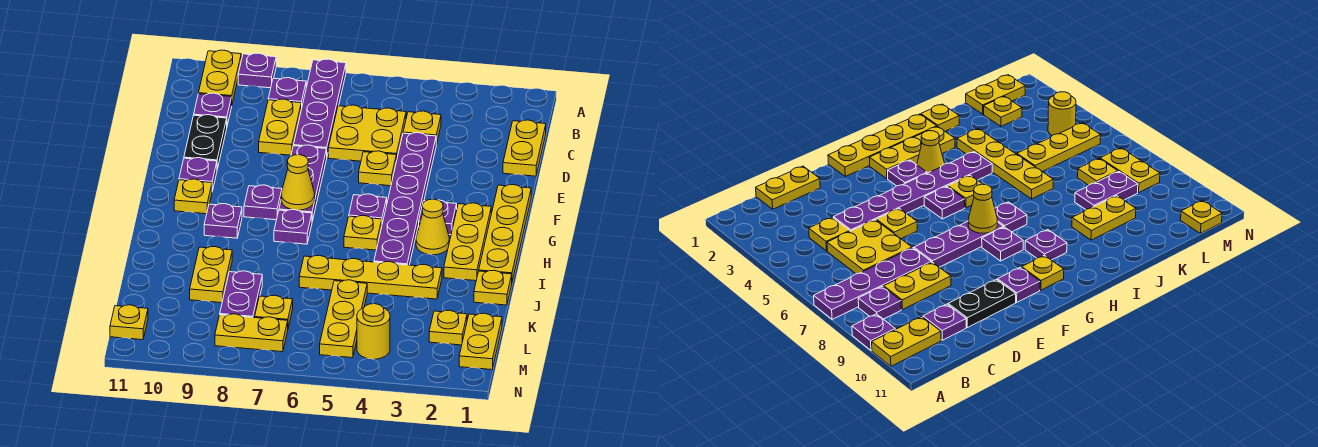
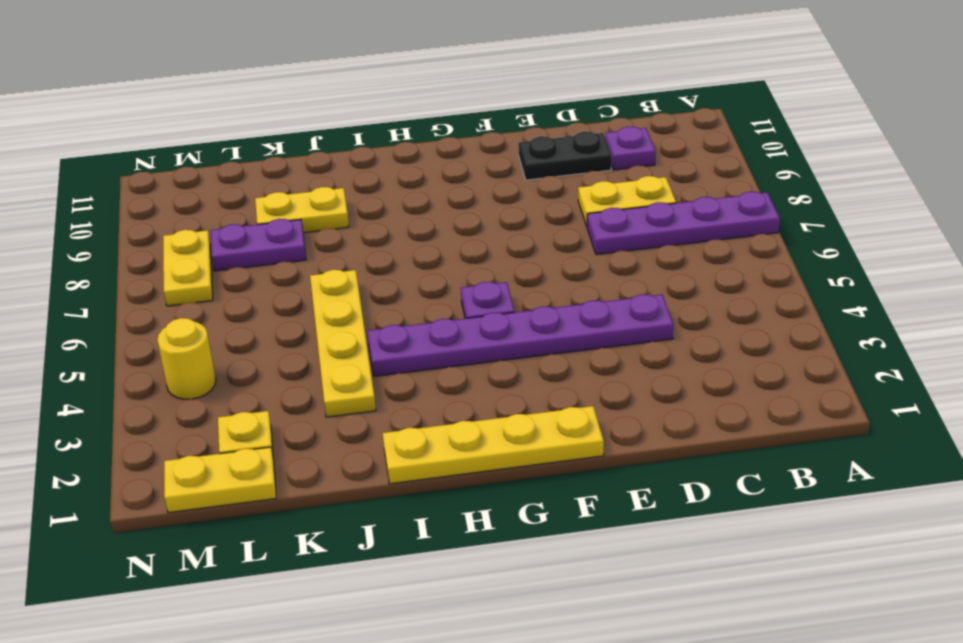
none -> purple plate A9 level 1
none -> yellow plate A10:B10 level 1
none -> purple plate B8 level 1
none -> yellow plate C1:D1 level 1

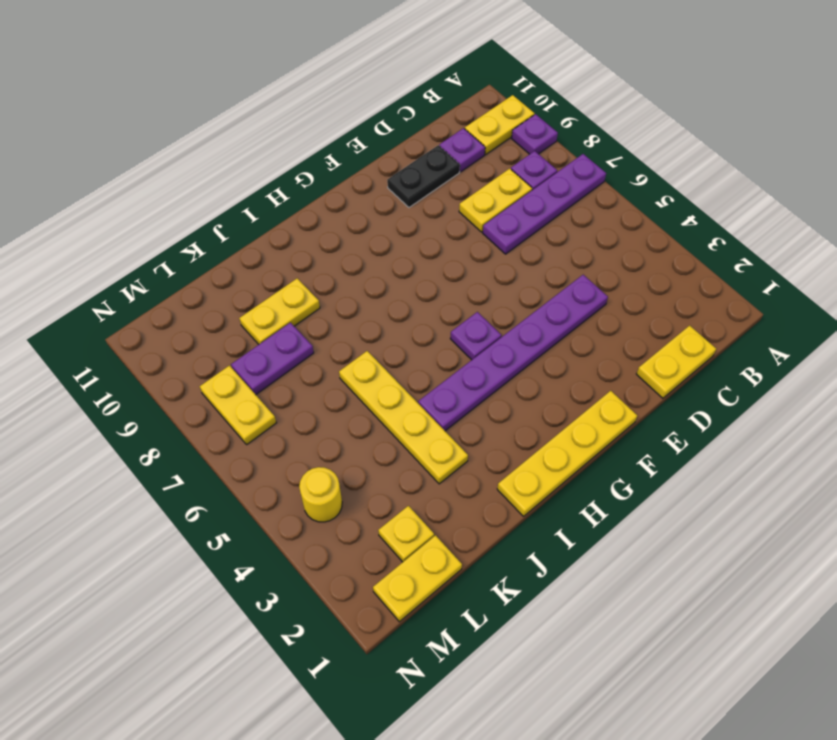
none -> yellow plate C4 level 1
none -> yellow plate C5:D6 level 1
none -> yellow plate E5 level 1
none -> purple plate E7:G7 level 1

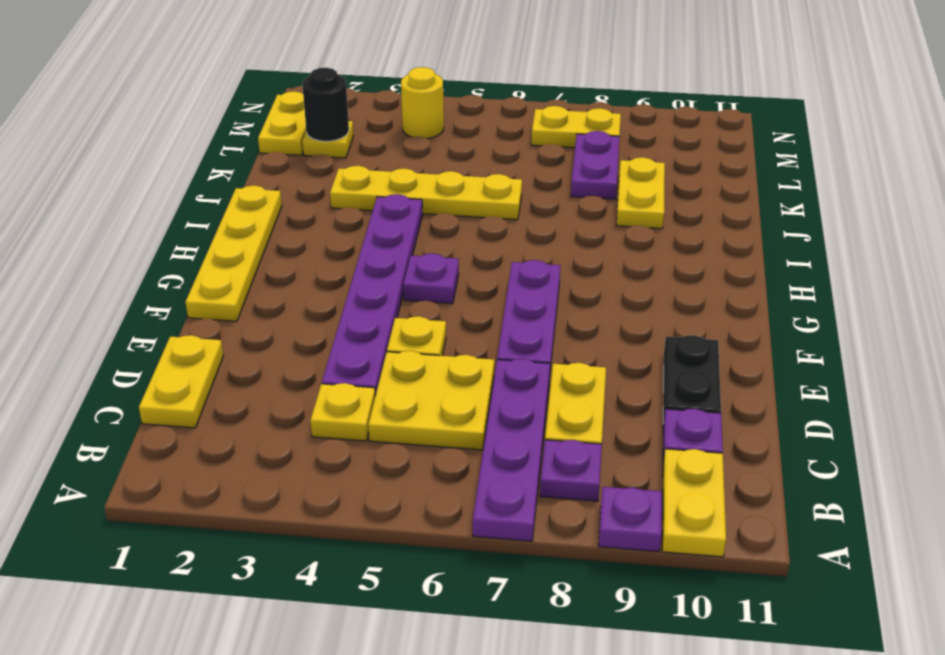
black round brick L2 level 2 -> none
none -> purple plate F10 level 1
none -> yellow plate G2:I2 level 1
none -> purple plate G3 level 1
none -> purple plate G8 level 1

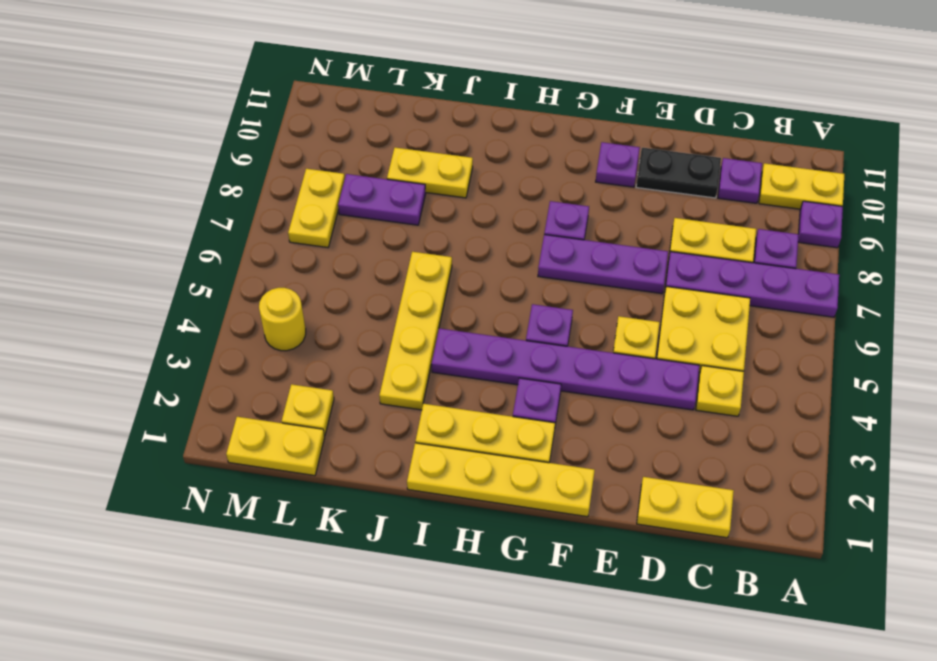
none -> yellow plate G10 level 1
none -> yellow cone H3 level 1
none -> yellow plate H5 level 1
none -> purple plate H7 level 1

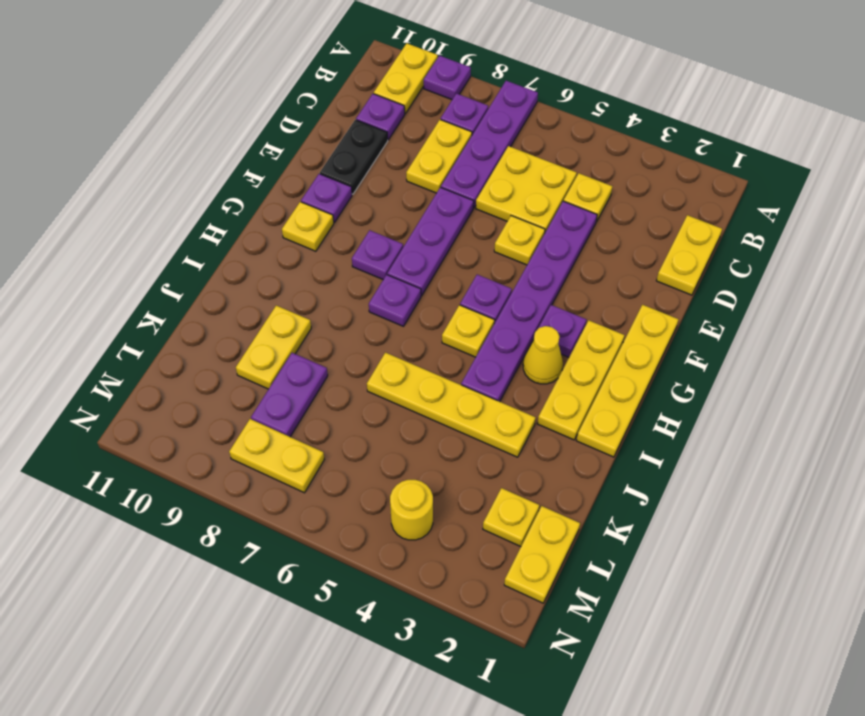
none -> purple plate H9 level 1
none -> yellow plate J1 level 1
none -> yellow plate K5:M5 level 1
none -> yellow plate L7 level 1

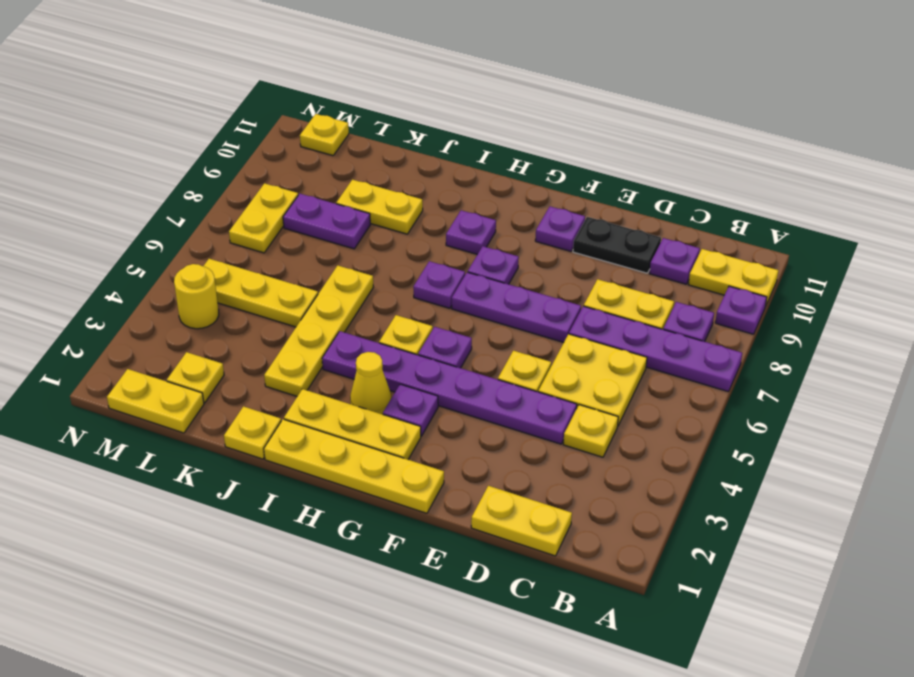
none -> yellow plate G10 level 1
none -> yellow plate L7 level 1
none -> yellow cone G7 level 2

